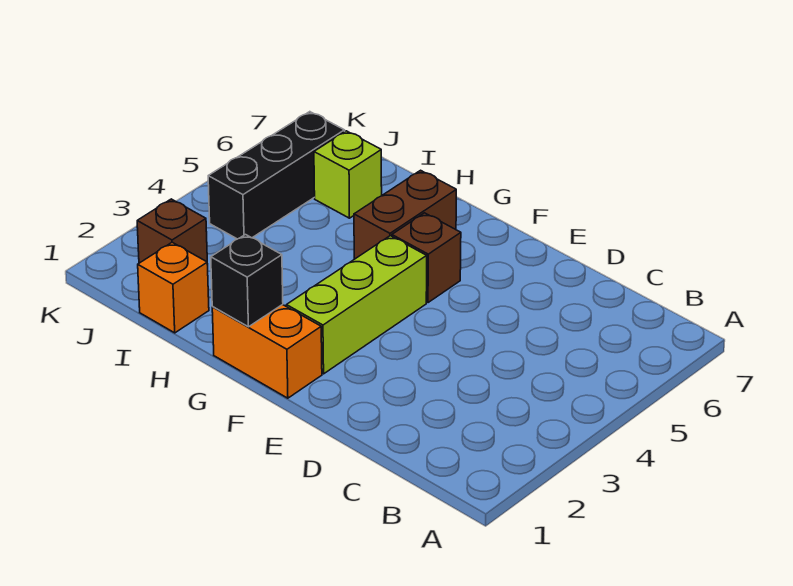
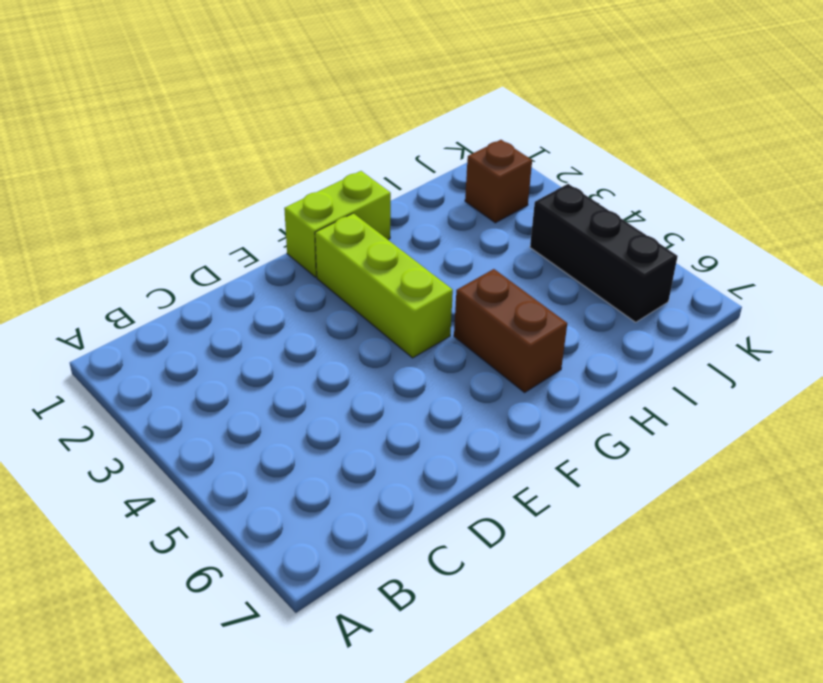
lime brick F1:G1 level 1 -> orange brick F1:G1 level 1
none -> brown brick F5 level 1
none -> orange brick I1 level 1

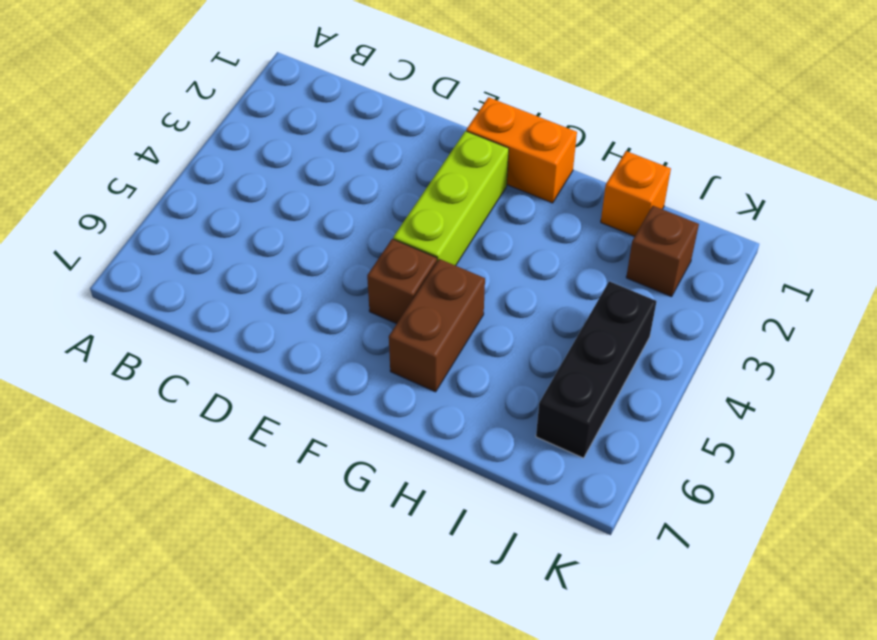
none -> lime brick I6 level 1
none -> black brick G1 level 2

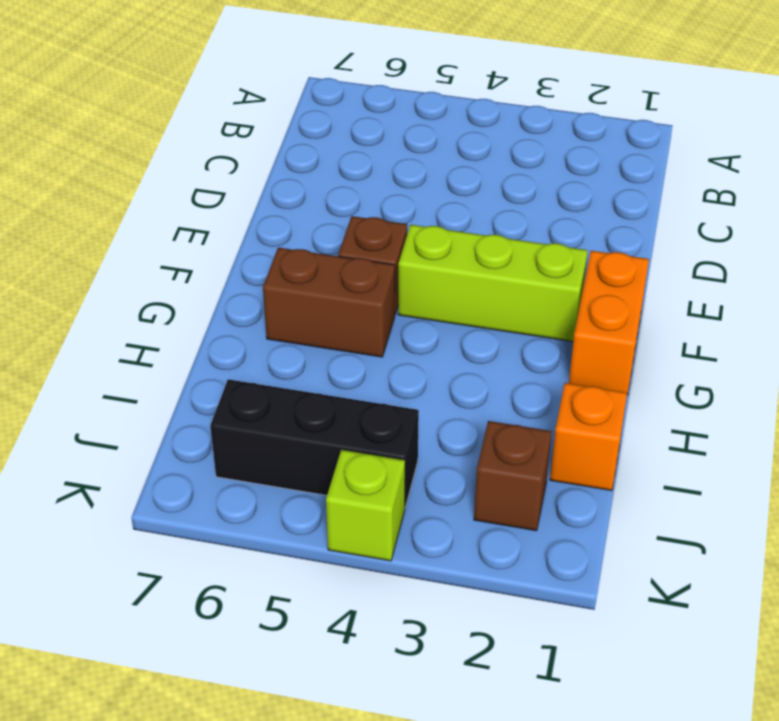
lime brick K4 level 1 -> lime brick I6 level 1
none -> black brick G1 level 2

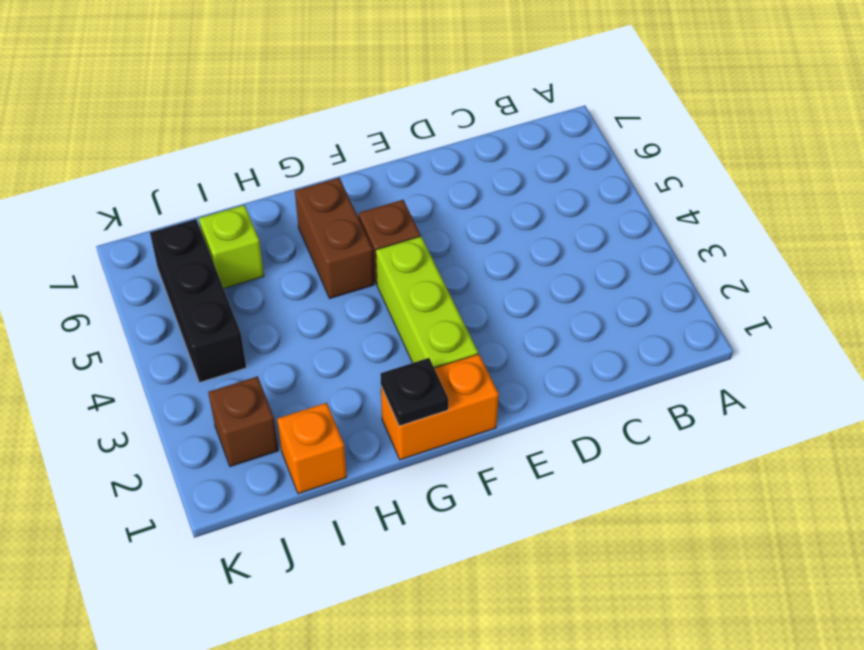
black plate G1 level 2 -> black brick G1 level 2

